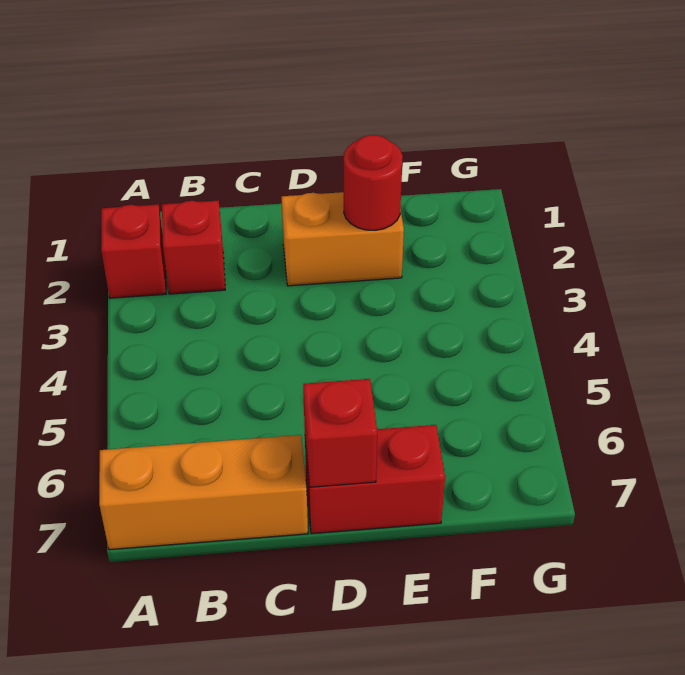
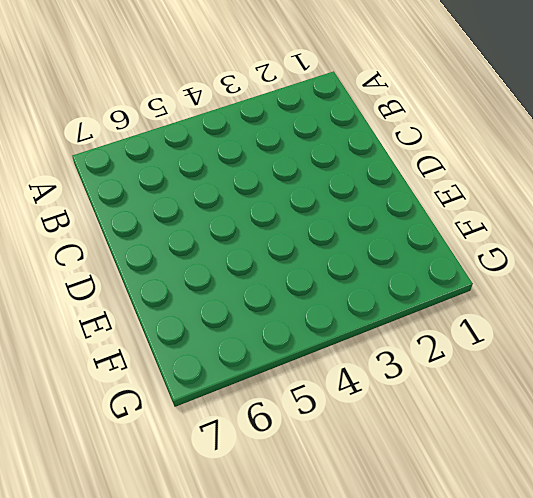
none -> red brick A2 level 1
none -> orange brick A7:C7 level 1

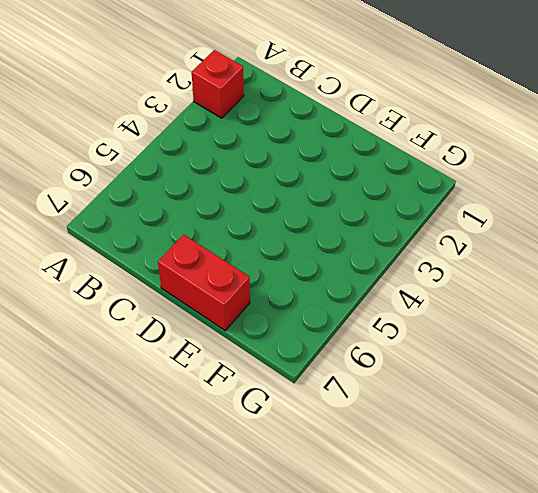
none -> orange brick A7:C7 level 1
none -> red brick B2 level 1

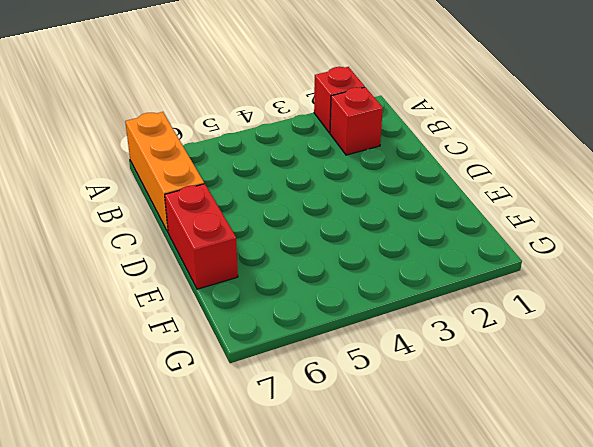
none -> orange brick D2:E2 level 1
none -> red brick D7 level 2

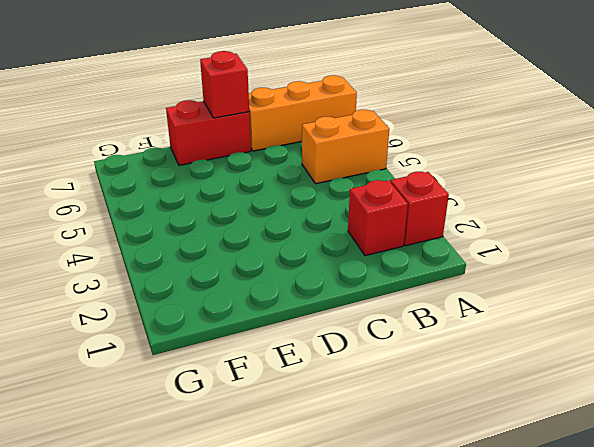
orange brick A5:B5 level 1 -> orange brick D2:E2 level 1
none -> red round brick E2 level 2

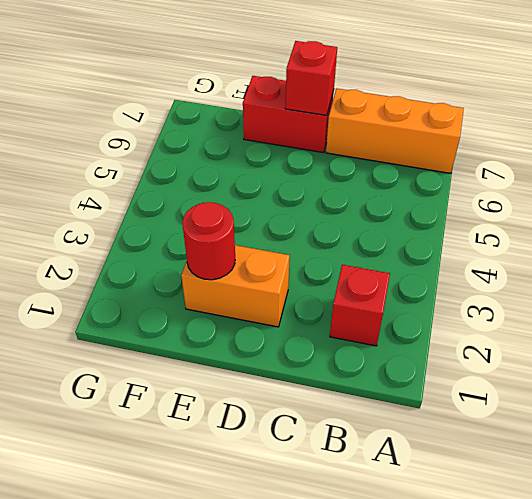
none -> red brick A2 level 1

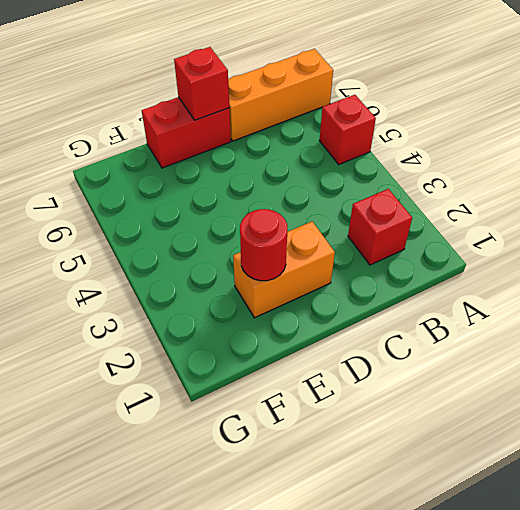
red brick A5 level 1 -> red brick A2 level 1

